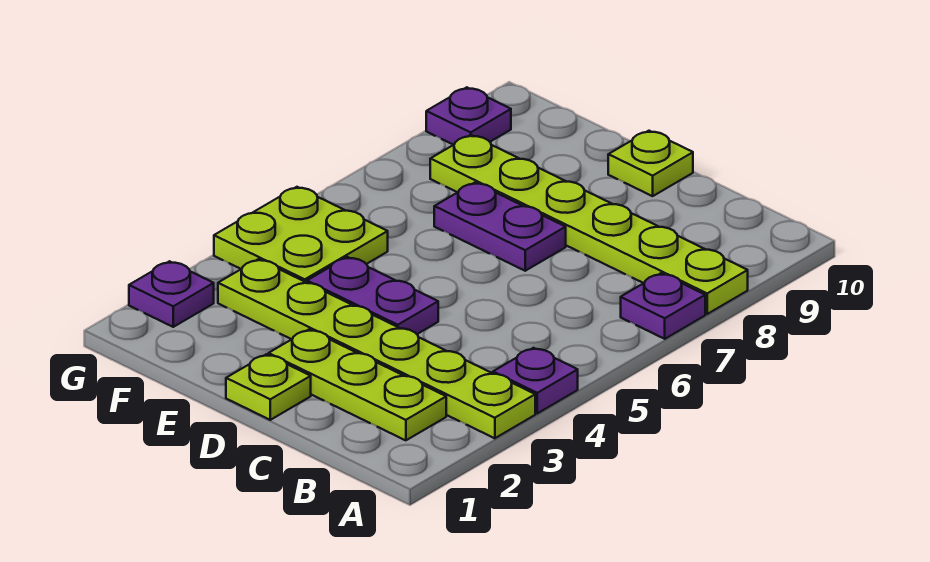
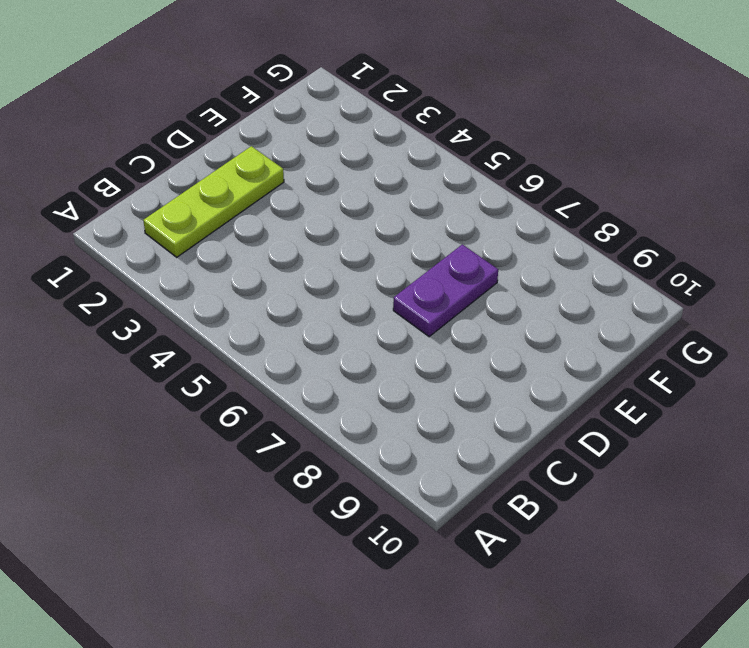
none -> lime plate A3:F3 level 1
none -> purple plate A4 level 1
none -> purple plate A7 level 1

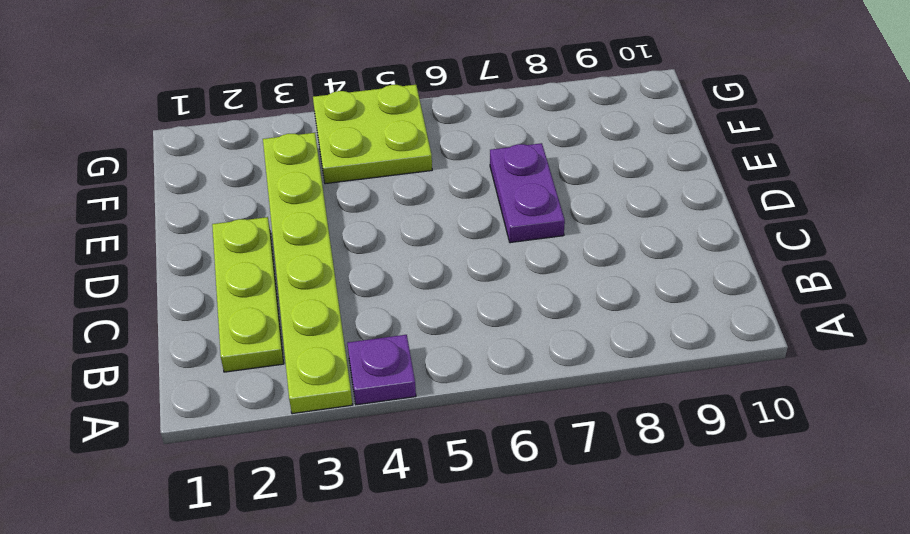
none -> purple plate A7 level 1
none -> lime plate A8:F8 level 1
none -> lime plate D1 level 1

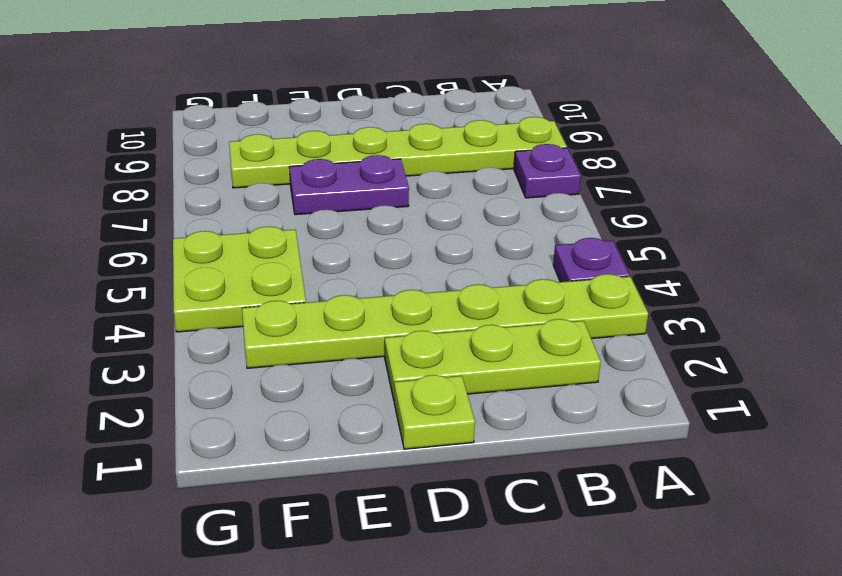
none -> purple plate D4:E4 level 1
none -> lime plate D10 level 1
none -> purple plate G2 level 1

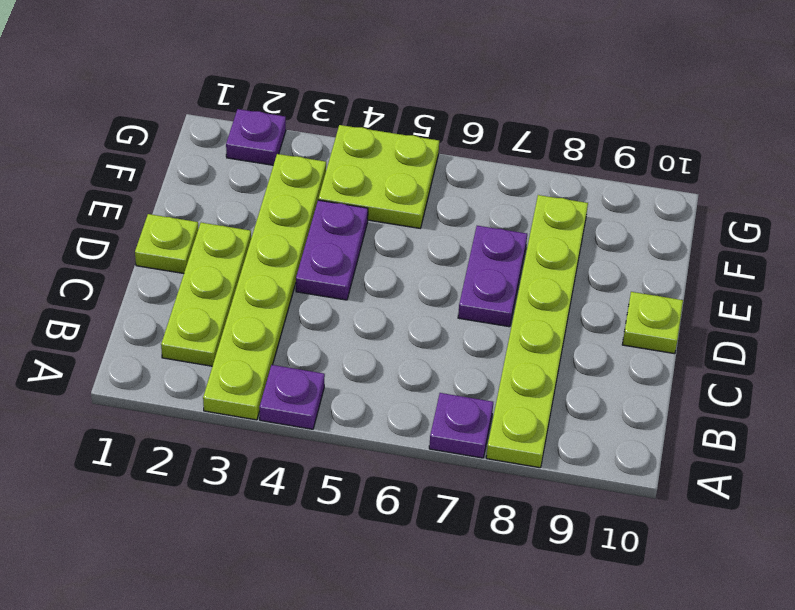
none -> purple plate G9 level 1

